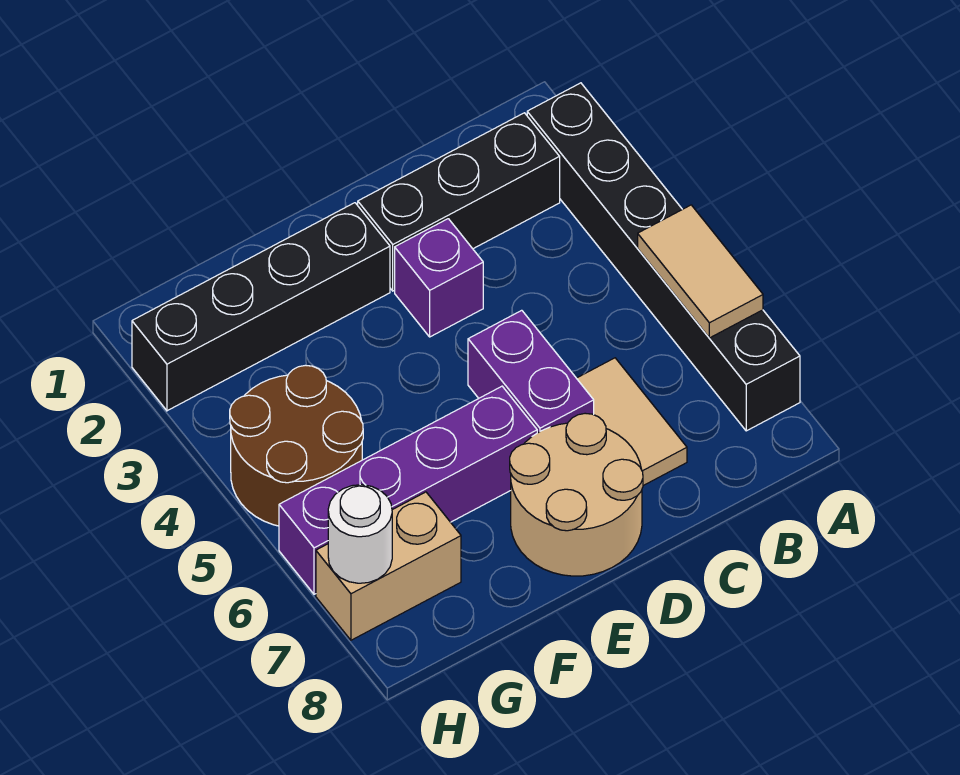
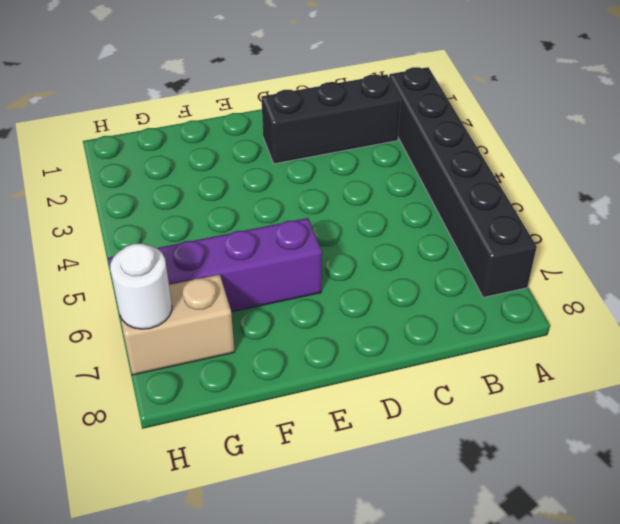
none -> tan tile C6:C7 level 1
none -> purple brick D3 level 1
none -> purple brick D5:D6 level 1

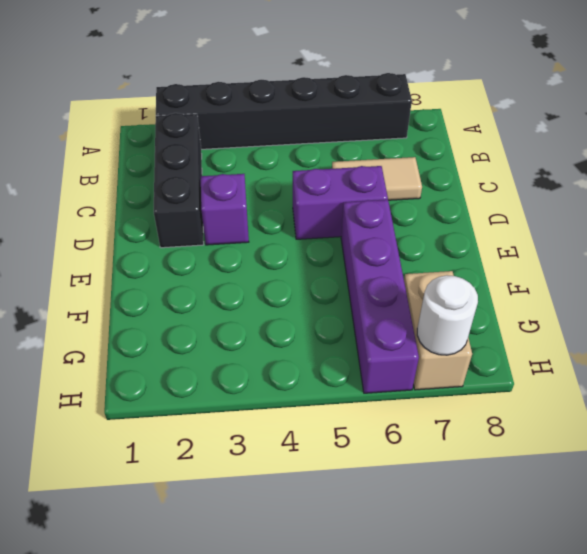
none -> tan round brick D7:E8 level 1
none -> black brick E2:H2 level 1
none -> brown round brick G4:H5 level 1

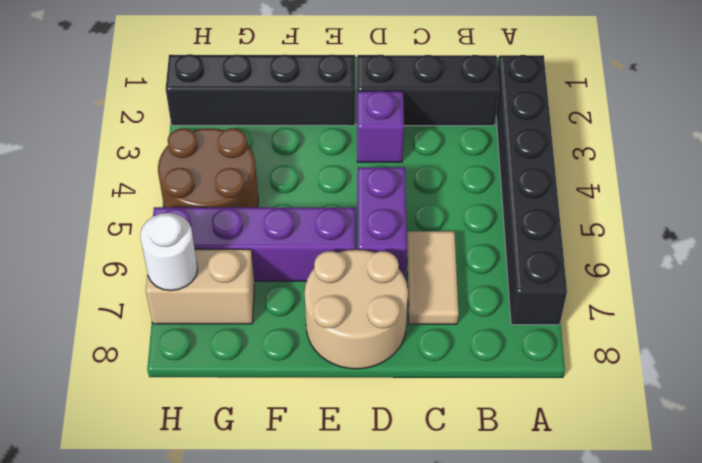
none -> tan tile A5:A6 level 2

